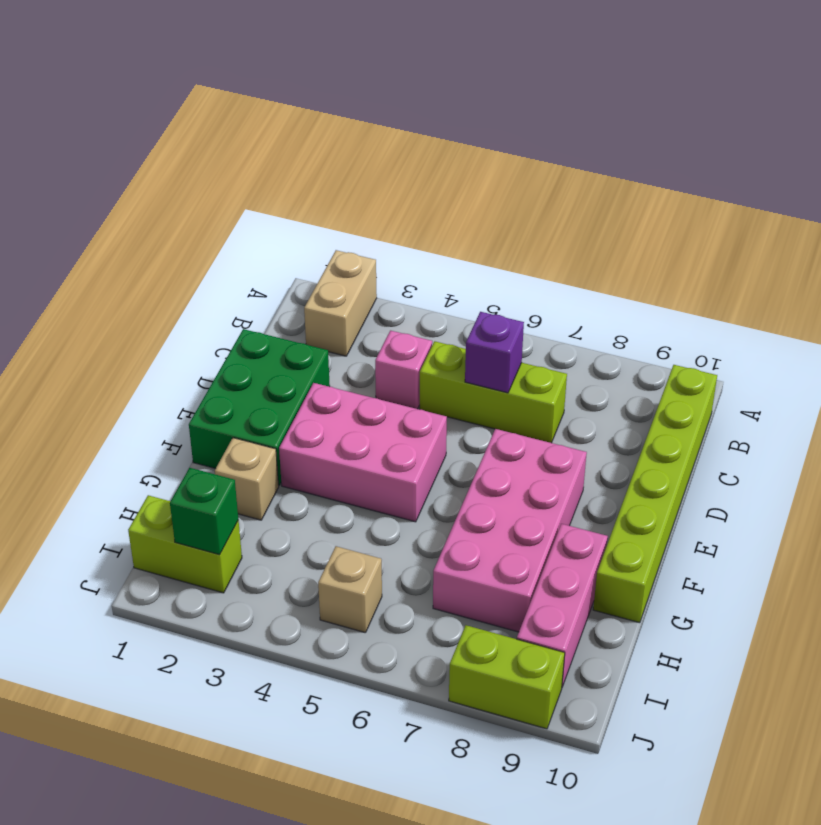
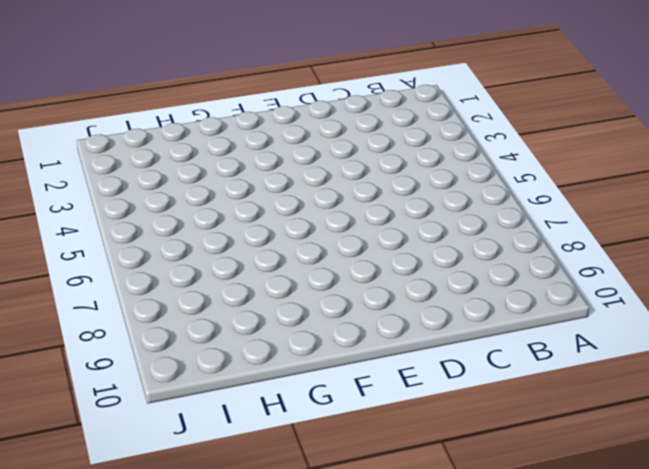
none -> tan brick A2:B2 level 1
none -> lime brick B10:G10 level 1
none -> pink brick C4 level 1

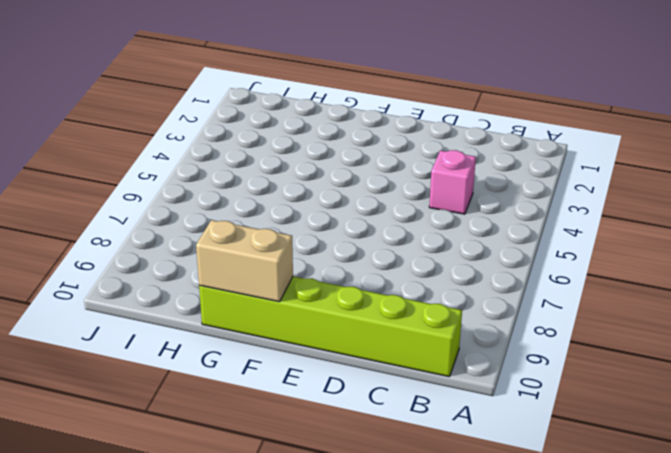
tan brick F10:G10 level 2 -> tan brick A2:B2 level 1
none -> lime brick C5:C7 level 1
none -> green brick D1:F2 level 1
none -> pink brick E3:F5 level 1

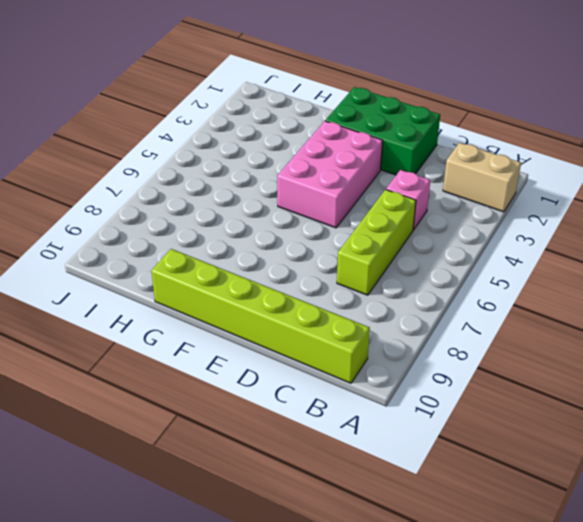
none -> pink brick E7:H8 level 1
none -> tan brick G2 level 1
none -> pink brick G9:I9 level 1

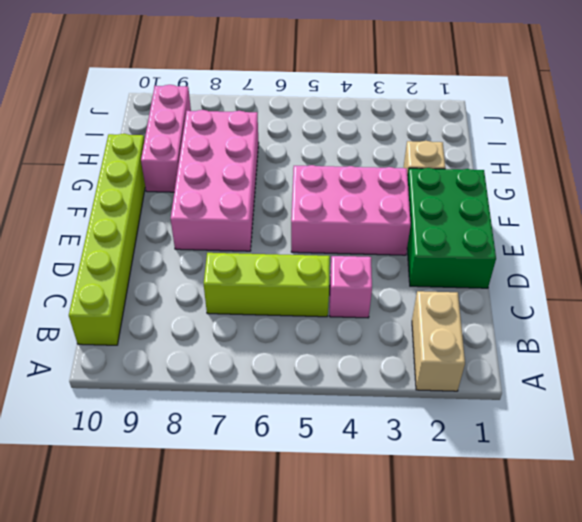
none -> lime brick I1:I2 level 1
none -> tan brick I5 level 1
none -> lime brick J8:J9 level 1

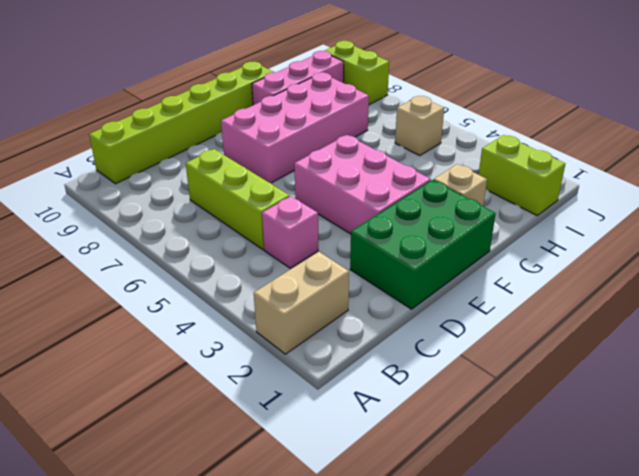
none -> purple brick C6 level 2
none -> green brick I2 level 2

